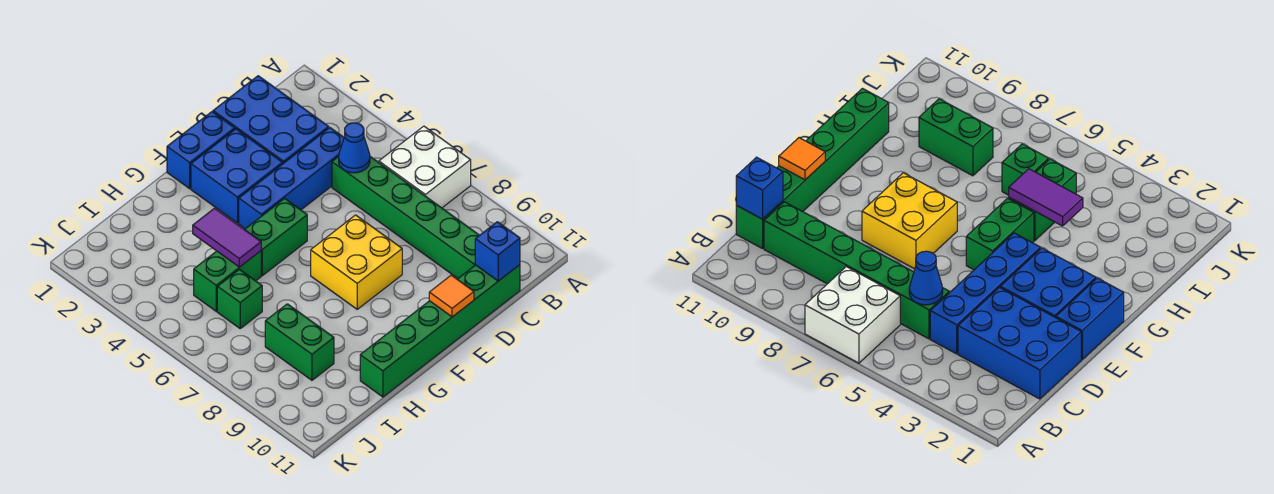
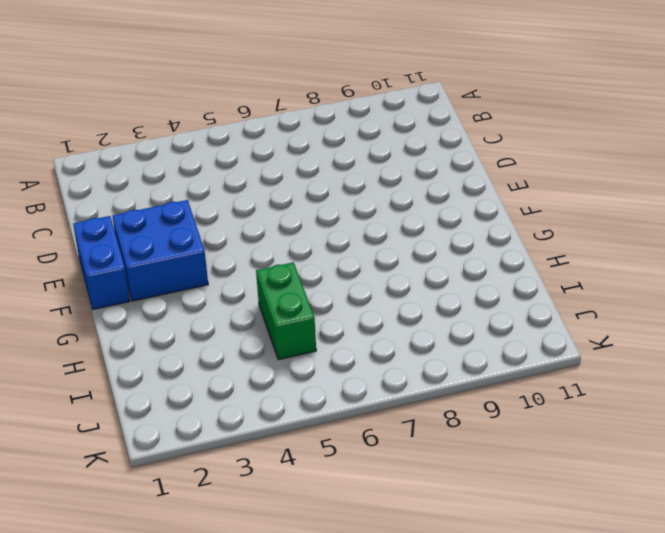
none -> white brick A6:B7 level 1
none -> blue brick C1:D3 level 1
none -> blue brick C4:F4 level 1

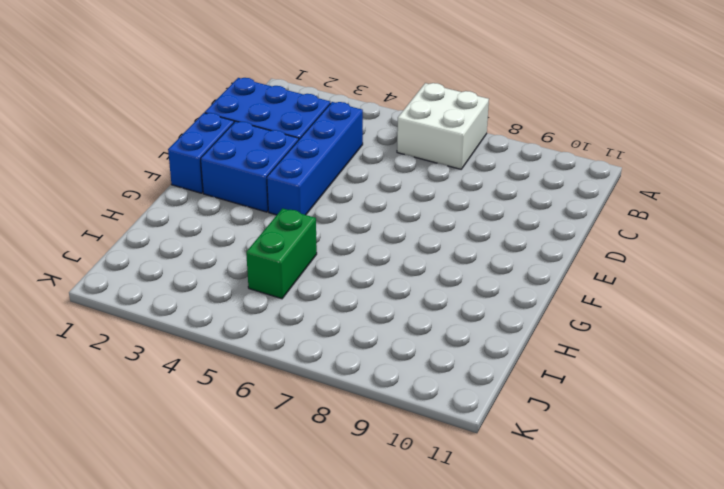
none -> green brick C5:C10 level 1
none -> green brick C11:H11 level 1
none -> yellow brick E7:F8 level 1

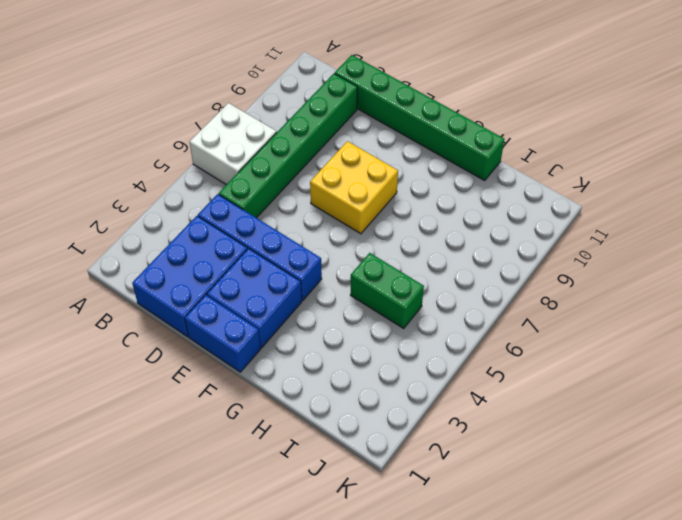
none -> green brick F5:G5 level 1
none -> green brick I6 level 1
none -> green brick I8:I9 level 1

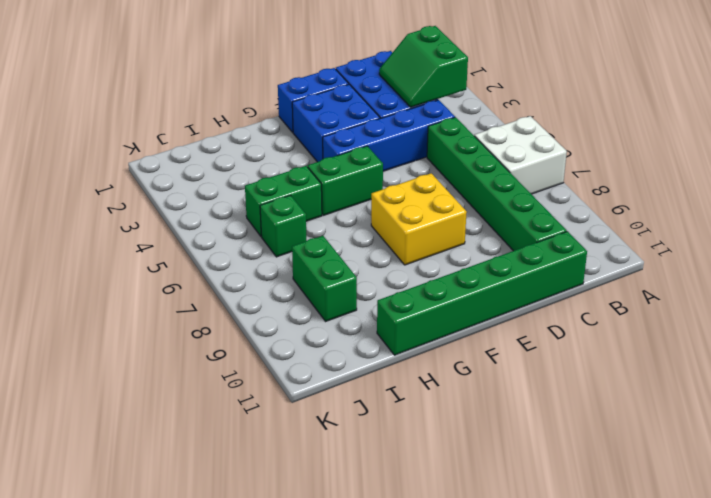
green slope B2:C3 level 2 top B -> none
none -> blue cone C5 level 2
none -> blue brick C11 level 2
none -> orange tile E11 level 2

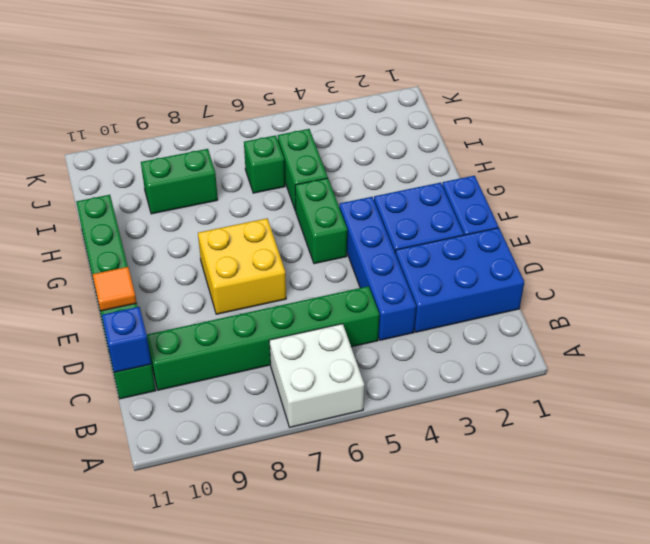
none -> blue cone C5 level 2
none -> purple tile H4:H5 level 2

